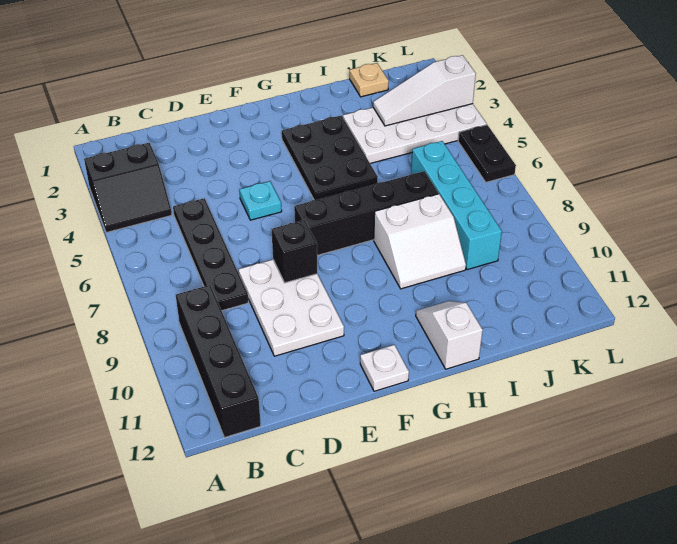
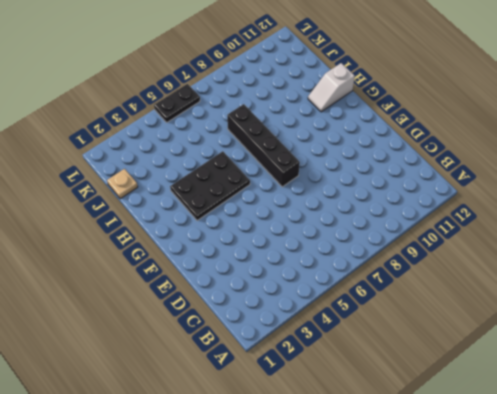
none -> black slope A3:B4 level 1 top 3
none -> black brick B9:B12 level 1
none -> black plate C5:C8 level 1

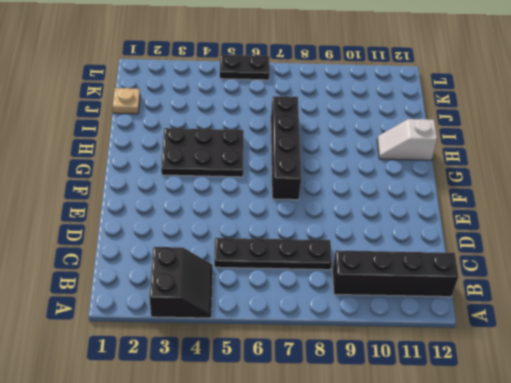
none -> white plate D8:E10 level 1
none -> cyan plate E5 level 1
none -> white plate F12 level 1

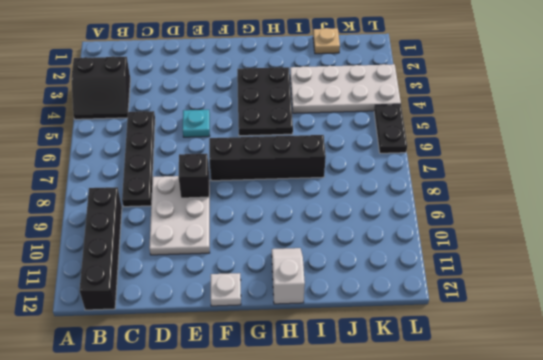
none -> white slope H8:I9 level 1 top 8
none -> cyan brick J6:J9 level 1
none -> white slope J3:L3 level 2 top L

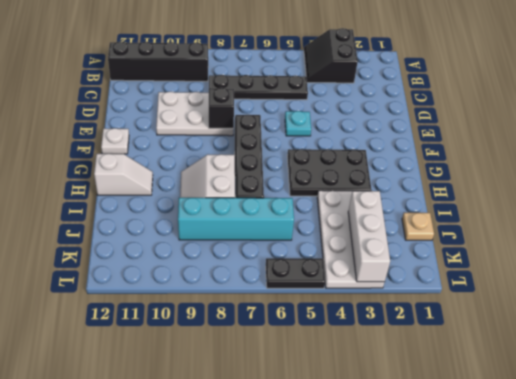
white brick J3:L3 level 2 -> white slope J3:L3 level 2 top L

